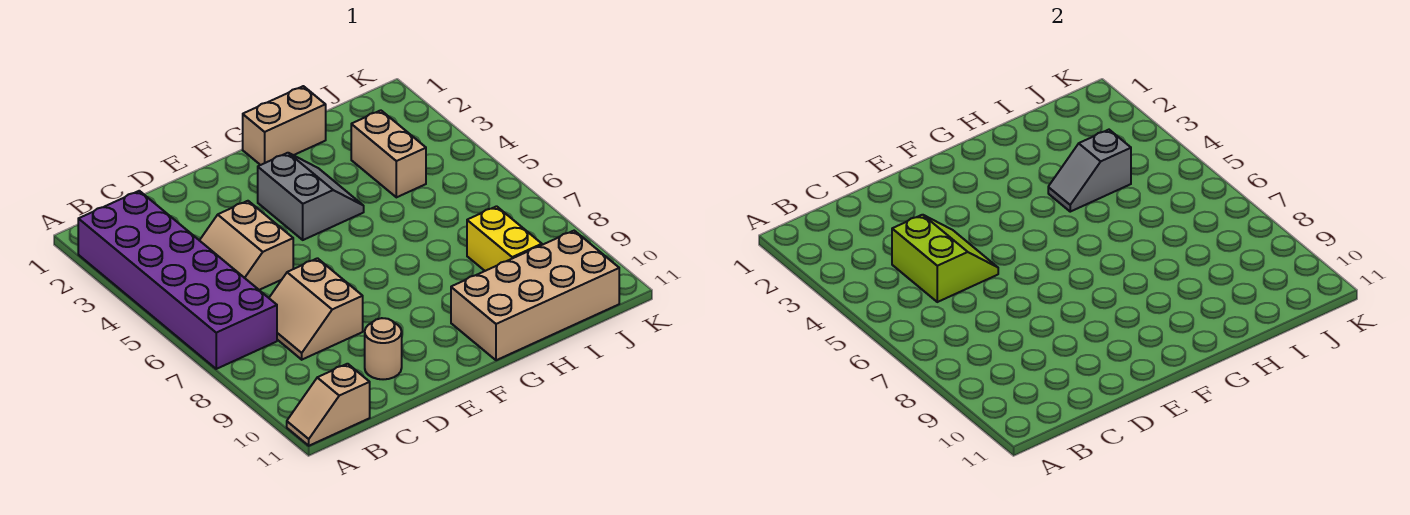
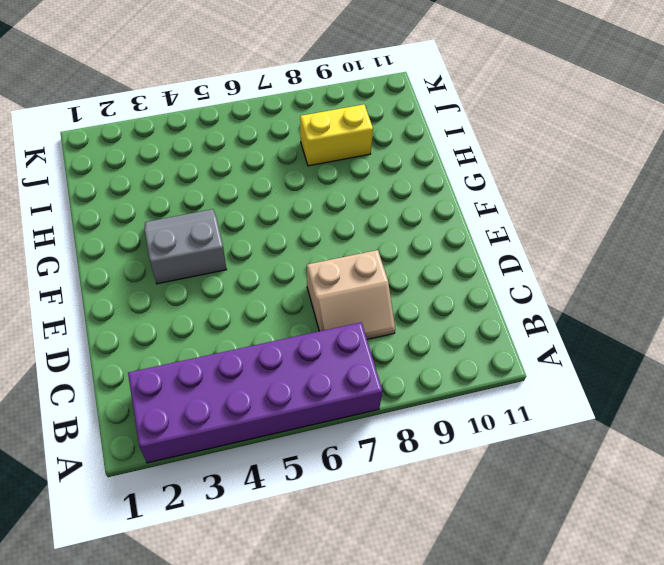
none -> tan slope A11:B11 level 1 top B
none -> tan slope C4:D5 level 1 top D
none -> tan round brick D10 level 1

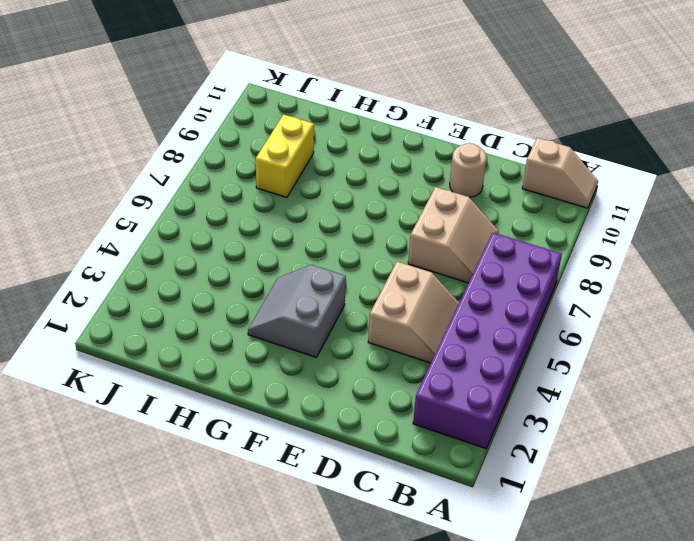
none -> tan brick G1:H1 level 1
none -> tan brick G10:J11 level 1
none -> tan brick I3:I4 level 1

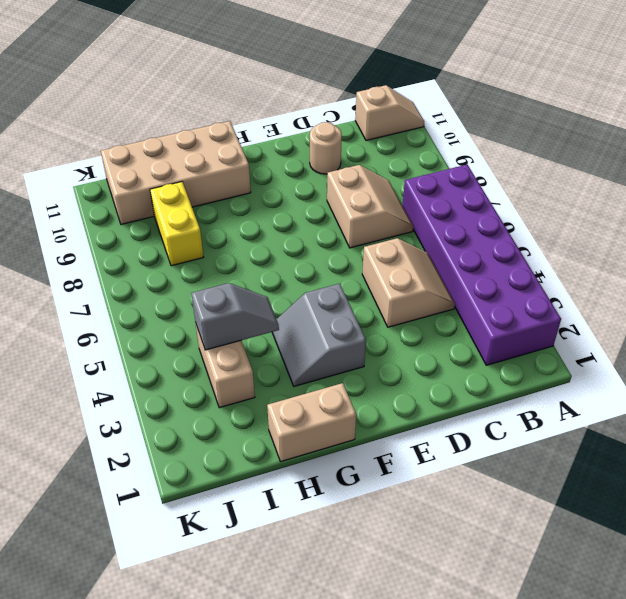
none -> lime slope C4:D5 level 2 top C

